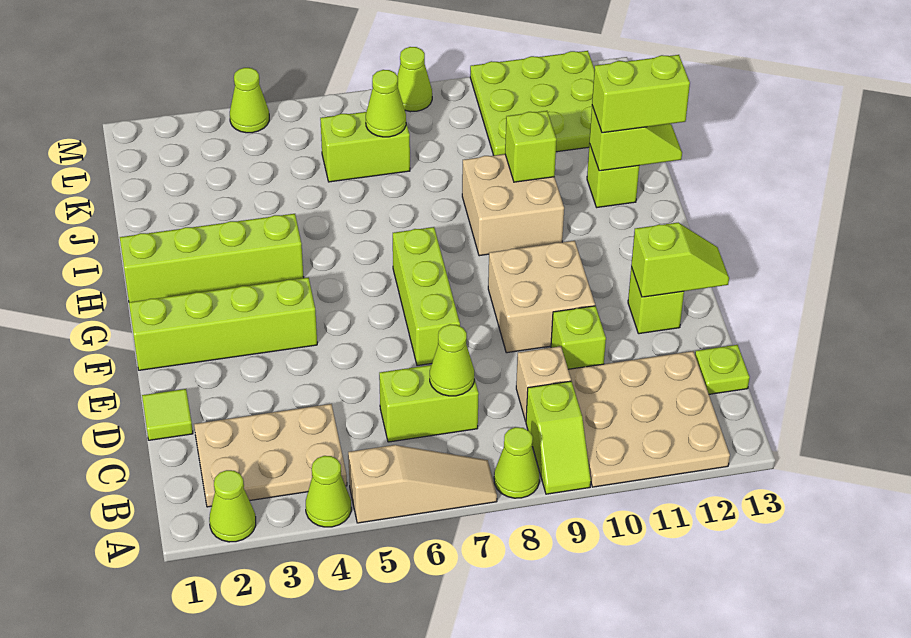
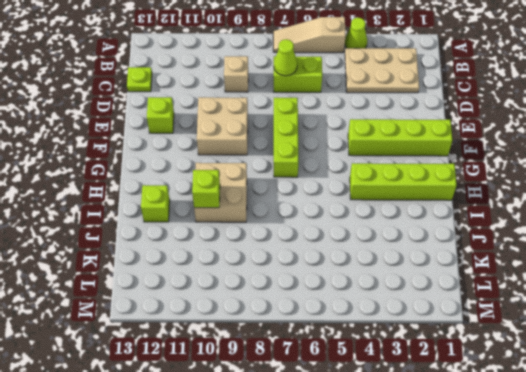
none -> lime cone A2 level 1
none -> lime cone A8 level 1
none -> lime slope A9:B9 level 1 top B

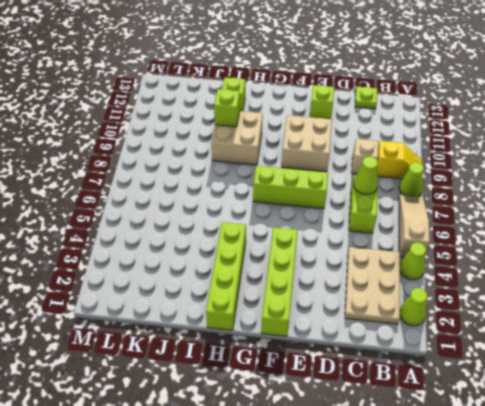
yellow slope A9:B9 level 1 top B -> lime slope A9:B9 level 1 top B
none -> tan plate A10:C12 level 1
none -> lime tile D1 level 1
none -> lime brick D10 level 1

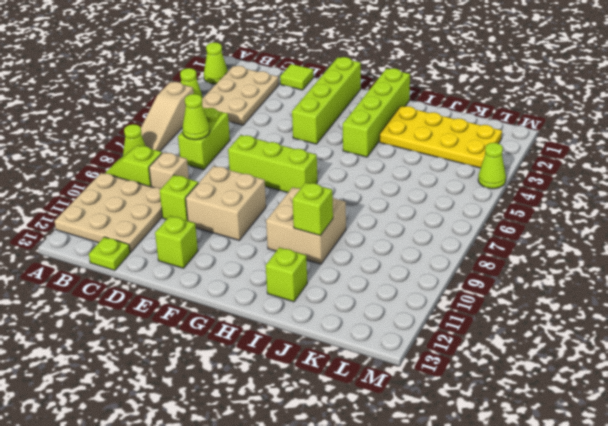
yellow plate I2:L3 level 1 -> none
none -> lime brick K6:K7 level 1
none -> lime plate K10:M12 level 1
none -> lime cone M8 level 1

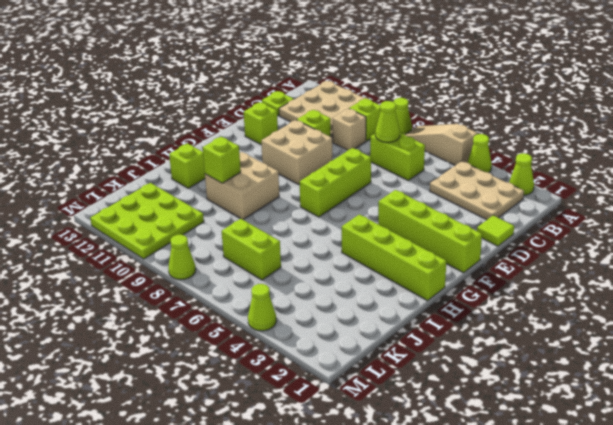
none -> lime slope E12:E13 level 2 top 12
none -> lime slope I12:I13 level 2 top 12
none -> lime cone K7 level 2

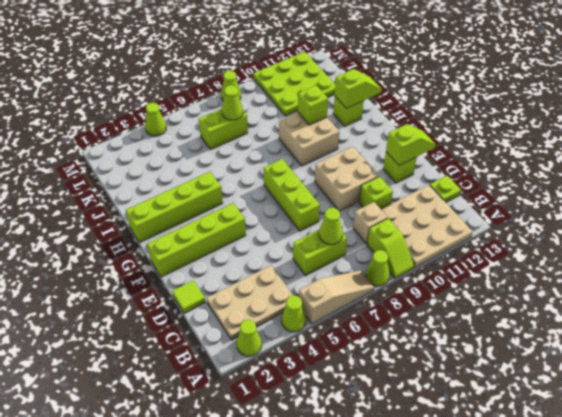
none -> lime brick I12:I13 level 3

